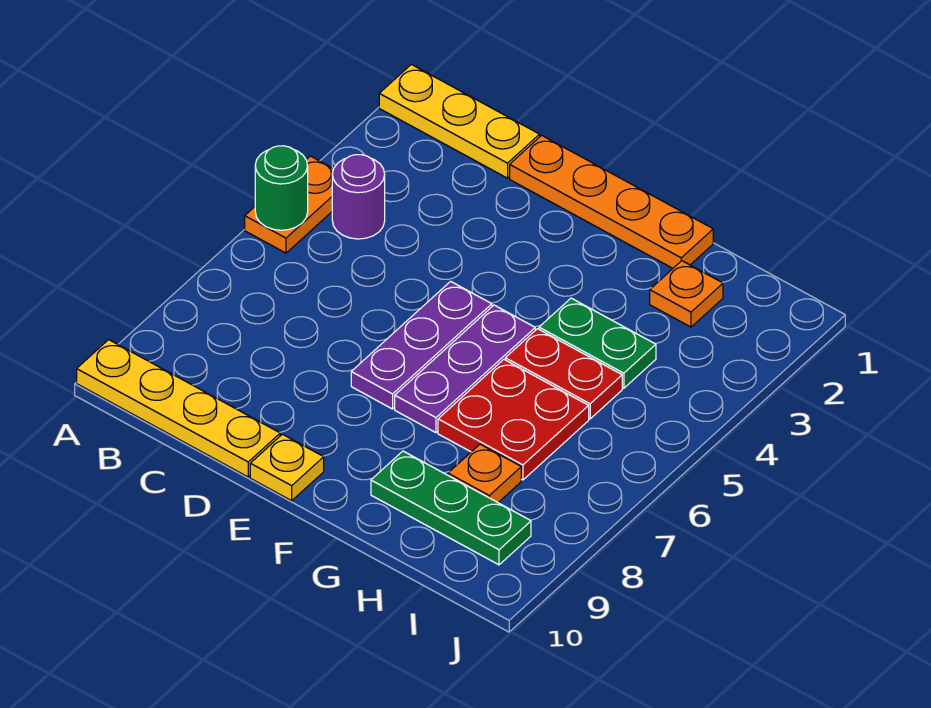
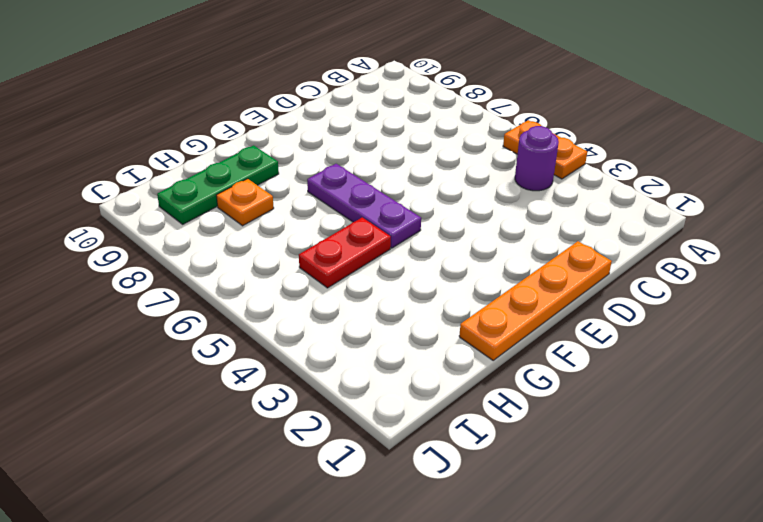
none -> yellow plate A1:C1 level 1
none -> yellow plate A10:D10 level 1
none -> purple plate E5:E7 level 1

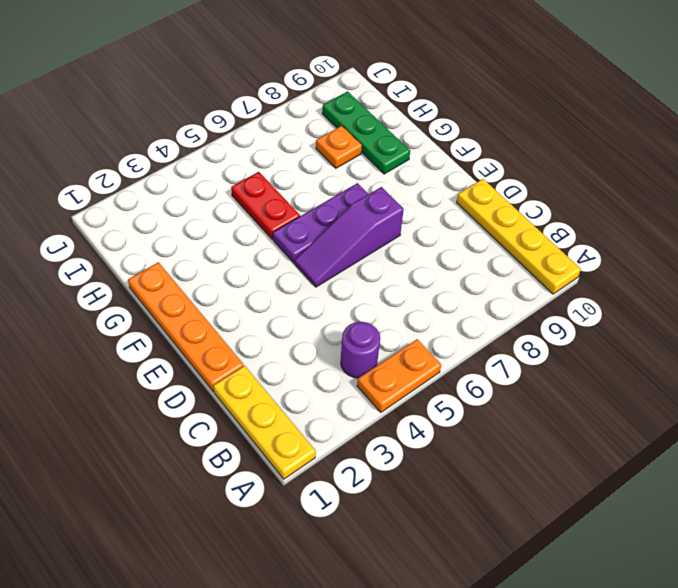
purple slope E5:E7 level 1 top 7 -> purple plate E5:E7 level 1
none -> yellow plate E10 level 1
none -> green plate G4:H4 level 1
none -> red plate G6:H7 level 1

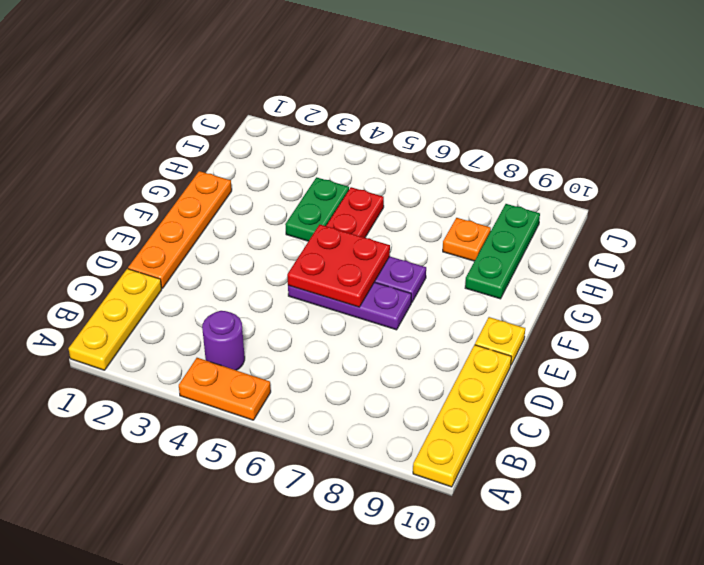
red plate E5:F6 level 2 -> red plate G6:H7 level 1
none -> orange plate H2 level 1
none -> green round brick A5 level 2

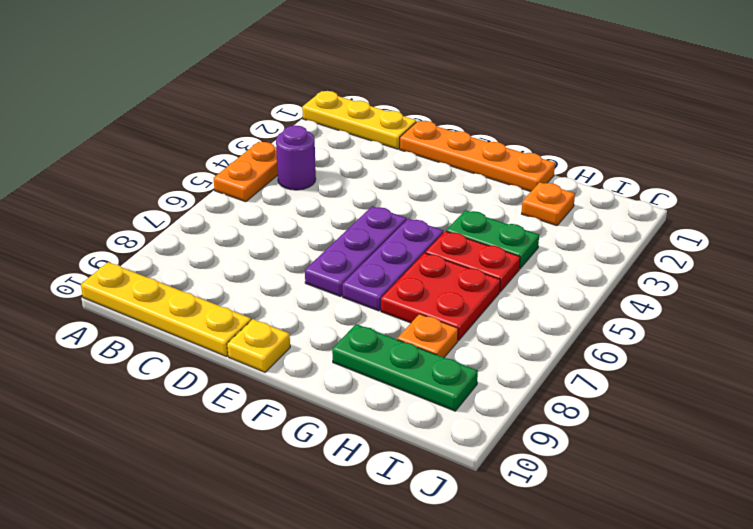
none -> green round brick A5 level 2

